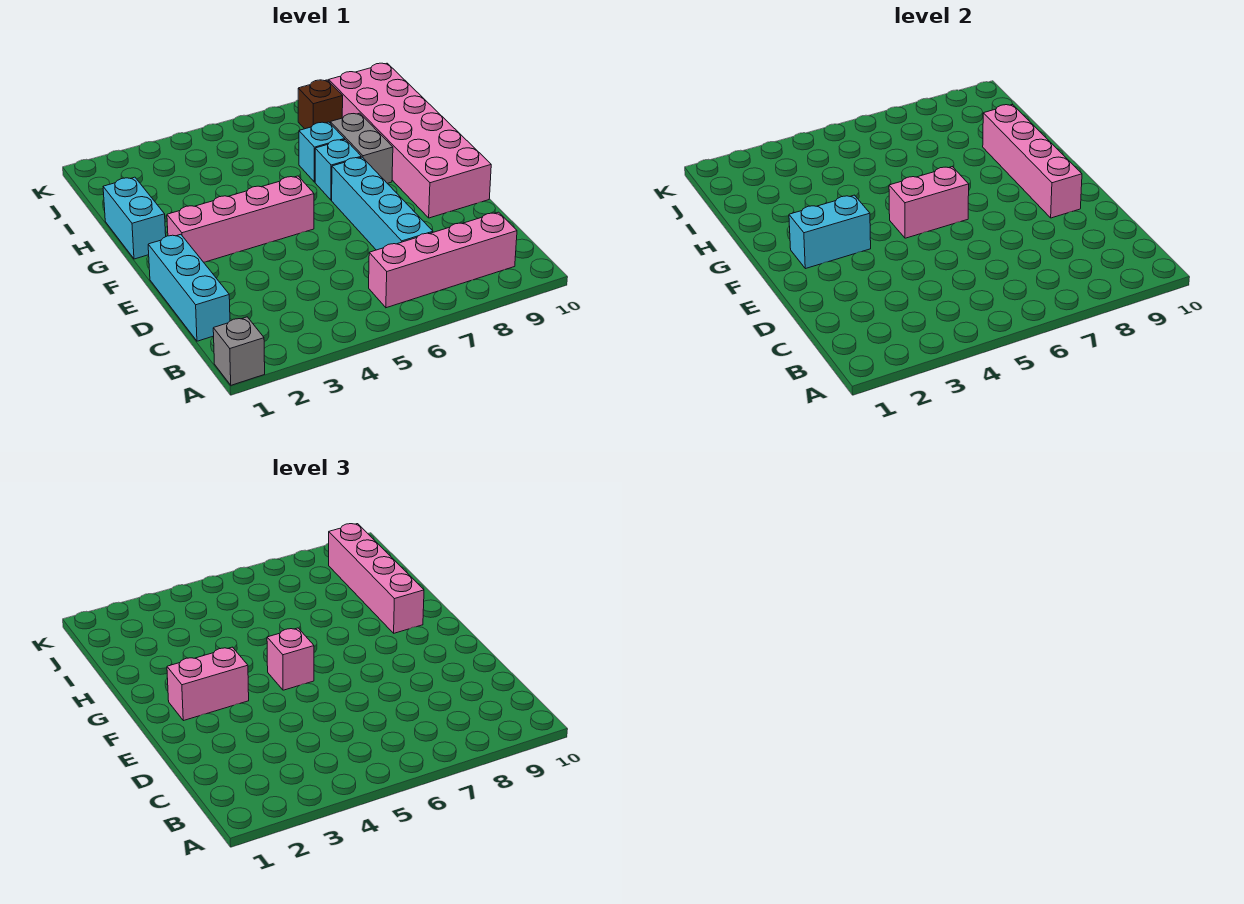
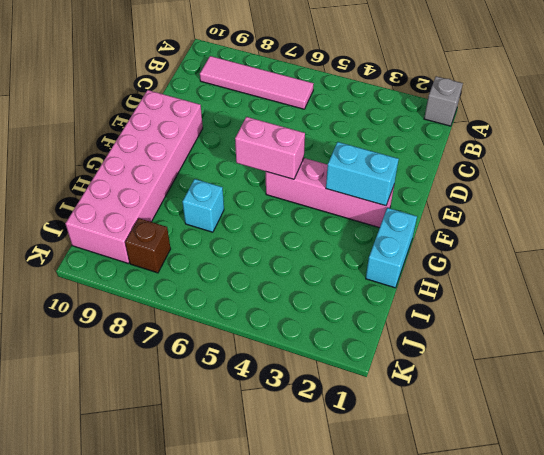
pink tile B6:B9 level 1 -> pink brick B6:B9 level 1
none -> cyan brick C1:E1 level 1
none -> cyan brick C7:F7 level 1
none -> cyan brick G7 level 1

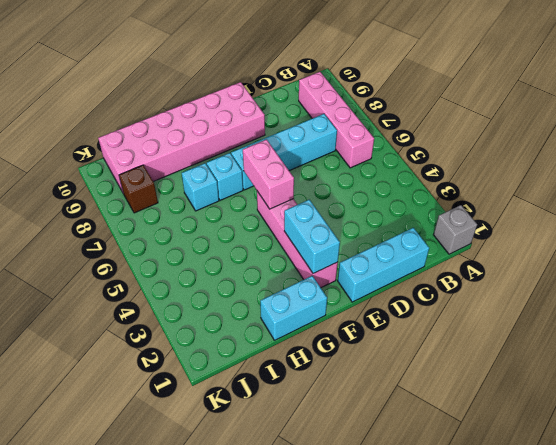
none -> grey brick G8:H8 level 1
none -> pink brick E9:H9 level 2
none -> pink brick F2:F3 level 3

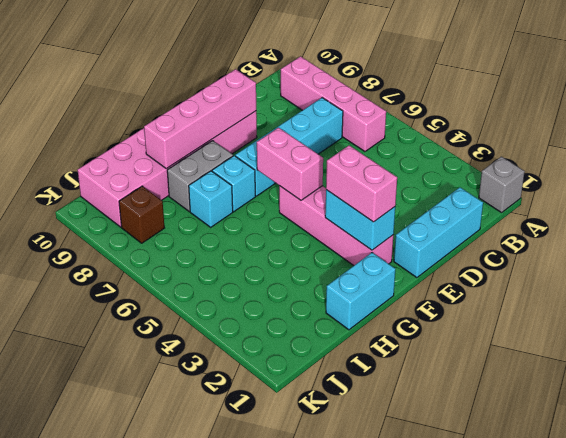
none -> pink brick F5 level 3
none -> pink brick G9:J9 level 3

